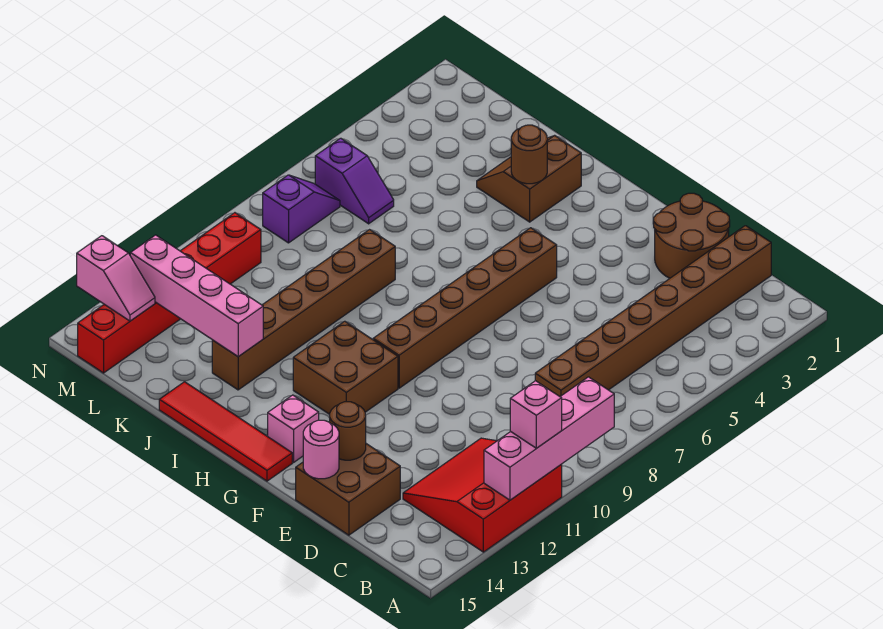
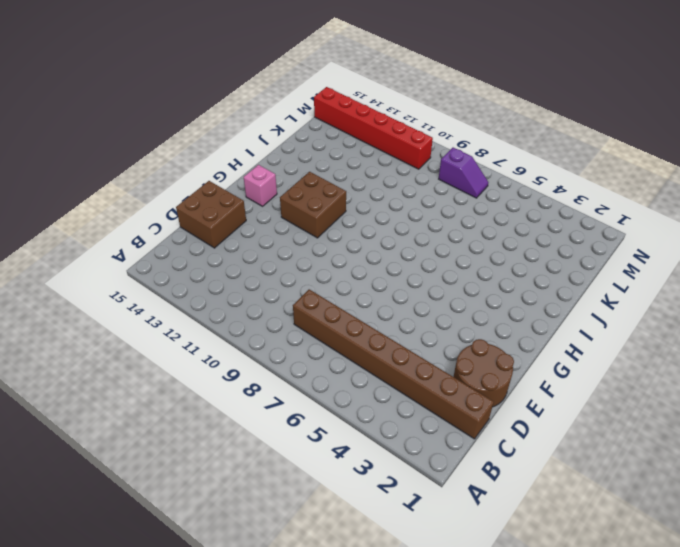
none -> red slope A11:C13 level 1 top A
none -> brown brick G5:G10 level 1
none -> red tile G15:J15 level 1

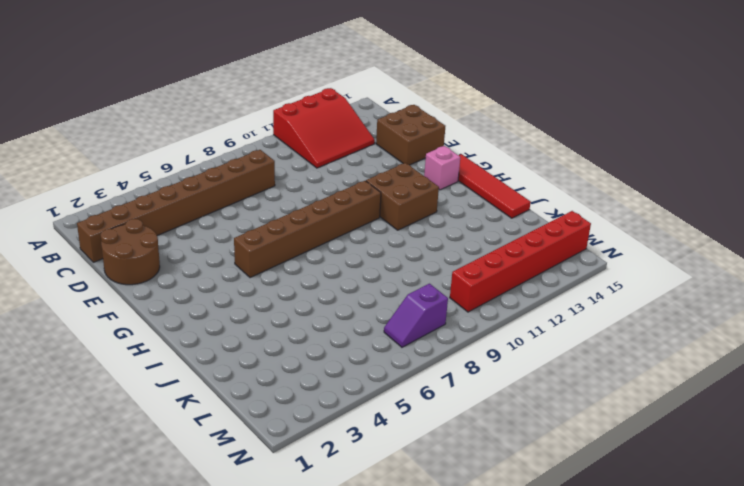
none -> brown slope I2:J3 level 1 top I
none -> brown brick J8:J13 level 1
none -> purple slope L6:M6 level 1 top M

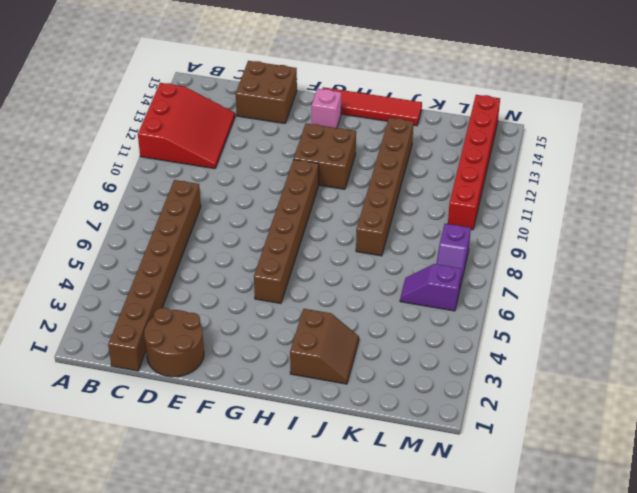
none -> pink brick A9:A12 level 2
none -> brown round brick E14 level 2
none -> pink round brick E15 level 2

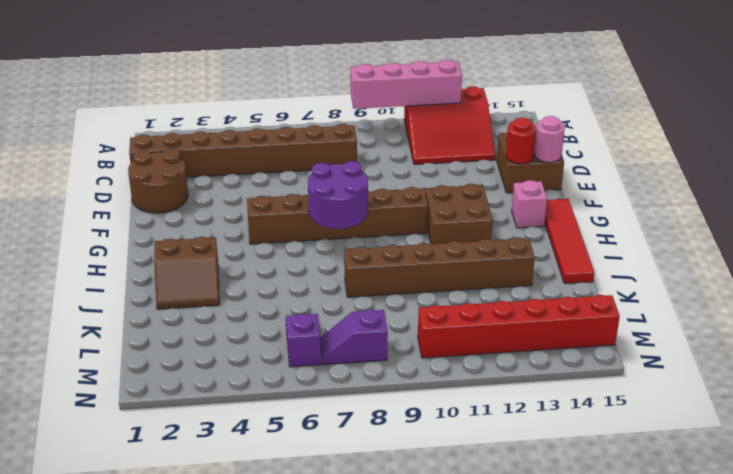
red round brick E14 level 2 -> brown round brick E14 level 2
purple round brick G7:H8 level 2 -> none
none -> brown round brick I3 level 2
none -> pink brick J13:M13 level 2
none -> pink slope M14:N14 level 2 top N

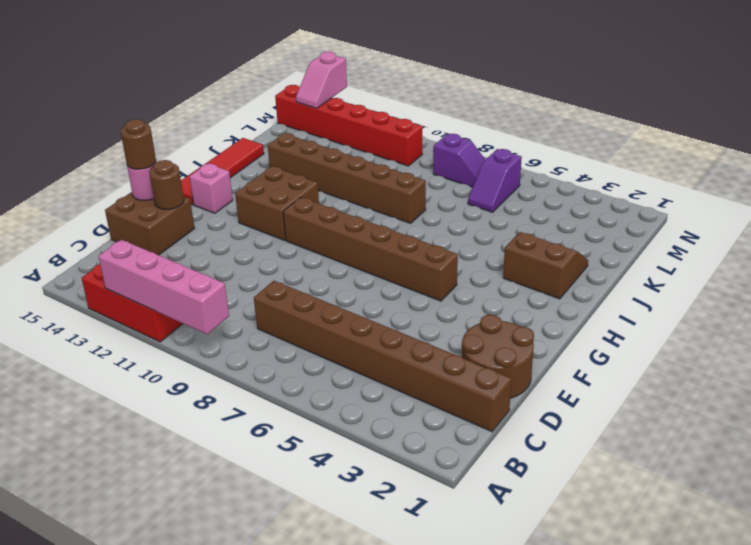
brown round brick E15 level 3 -> brown round brick I3 level 2
none -> pink brick J13:M13 level 2
none -> pink brick A11 level 3

